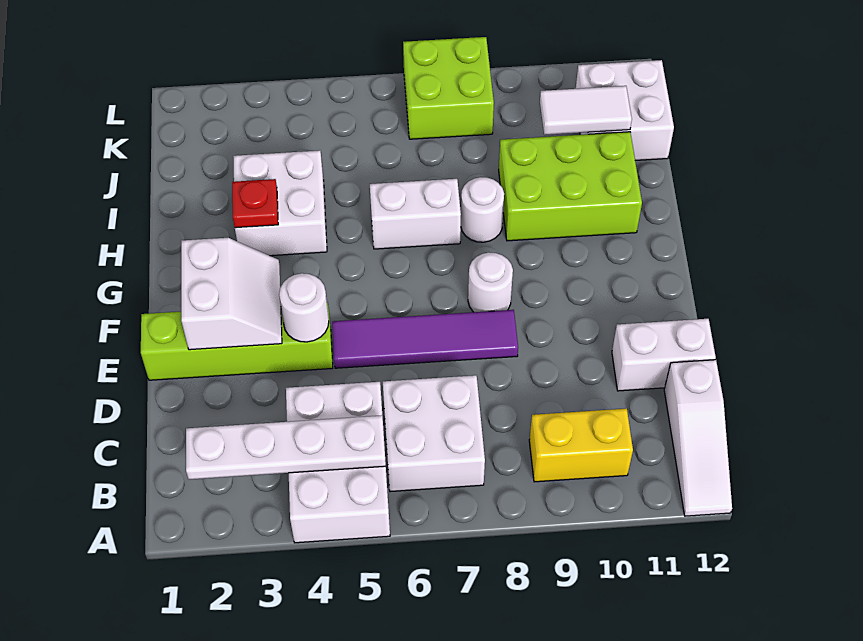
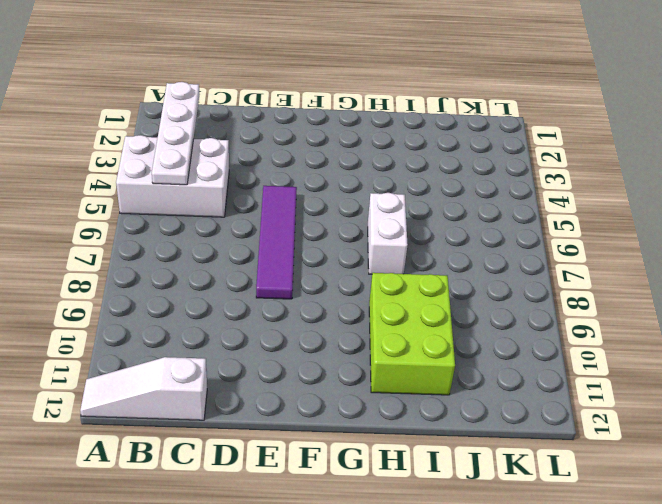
none -> white brick B6:C7 level 1
none -> yellow brick B9:B10 level 1
none -> white brick D11:D12 level 1

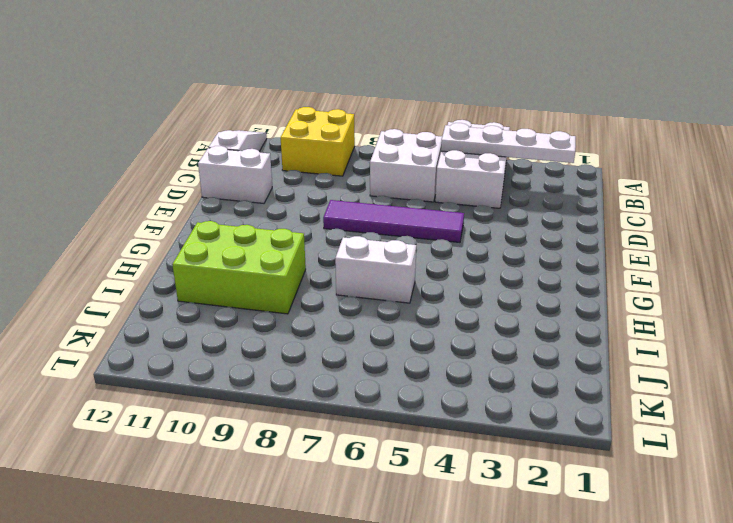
yellow brick A9:B10 level 1 -> yellow brick B9:B10 level 1
none -> lime brick E1:E4 level 1
none -> white round brick F8 level 1
none -> white brick H3:I4 level 1

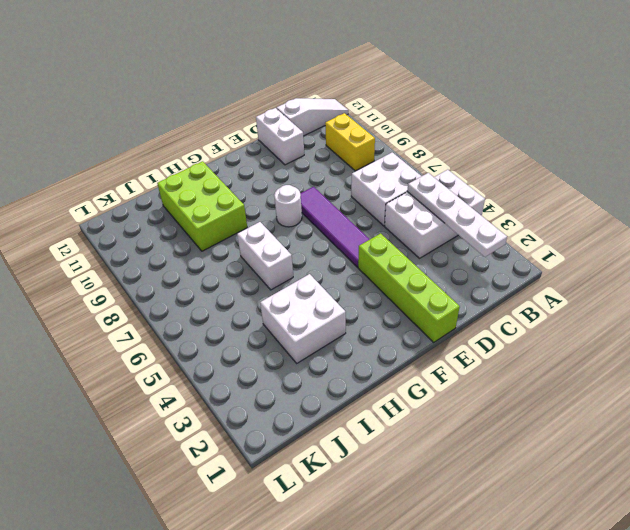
none -> white round brick H8 level 1
none -> white brick J11:K12 level 1
none -> lime brick K7:L8 level 1

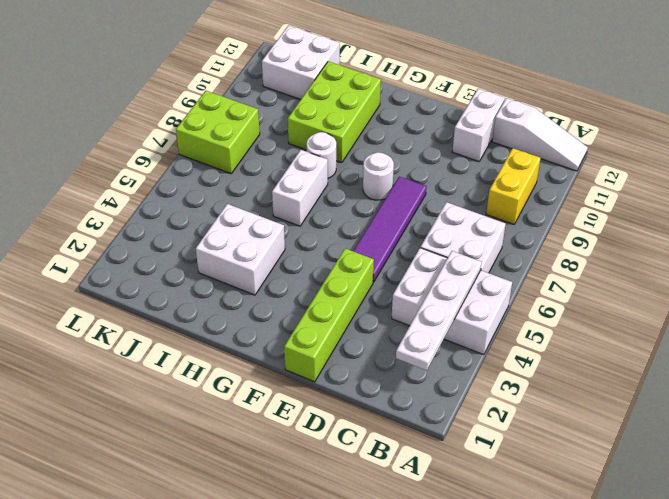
none -> white slope E2:F3 level 2 top 2
none -> white round brick E4 level 2
none -> red plate H3 level 2

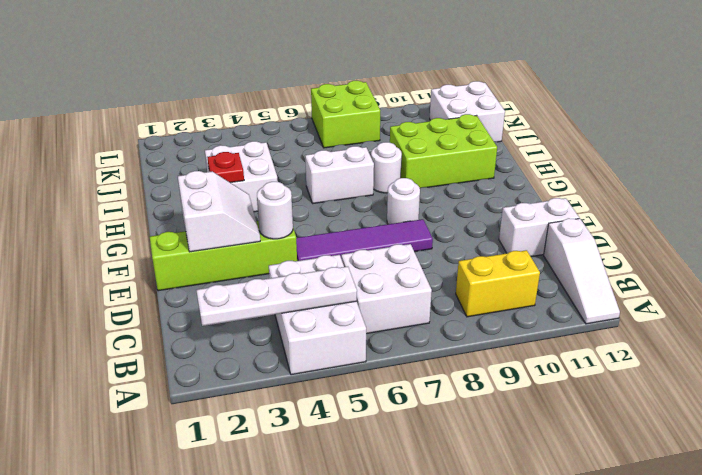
none -> white tile J10:J11 level 2

